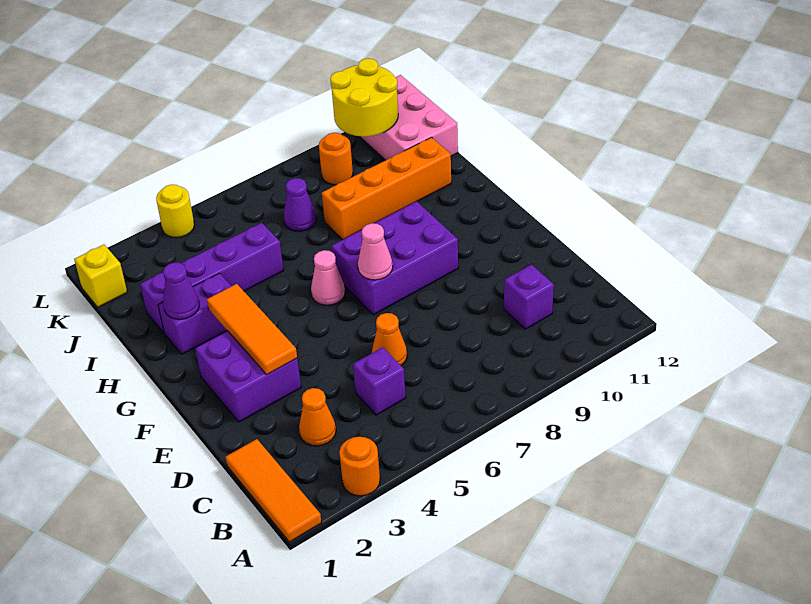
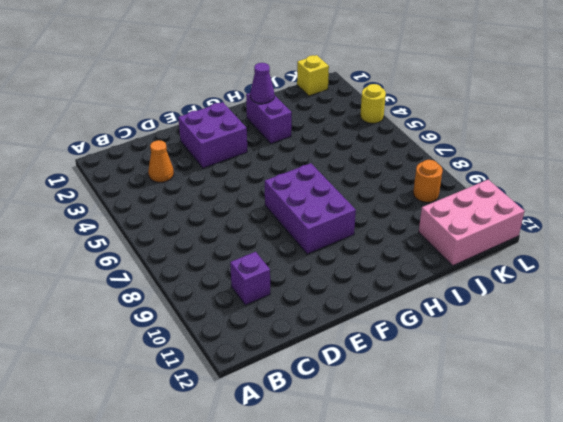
none -> orange tile A1:C1 level 1
none -> orange round brick A3 level 1
none -> purple brick C5 level 1

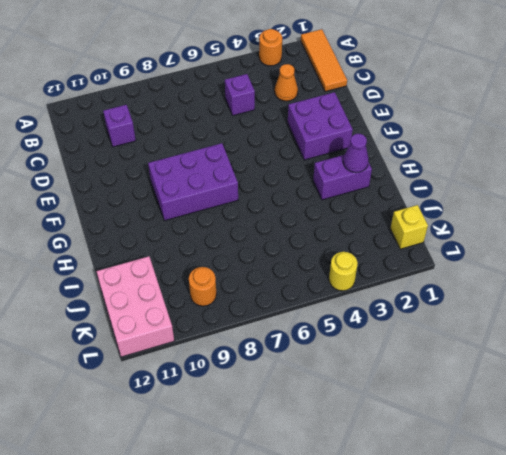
none -> orange cone D6 level 1
none -> pink cone G6 level 1
none -> purple brick I2:I5 level 1

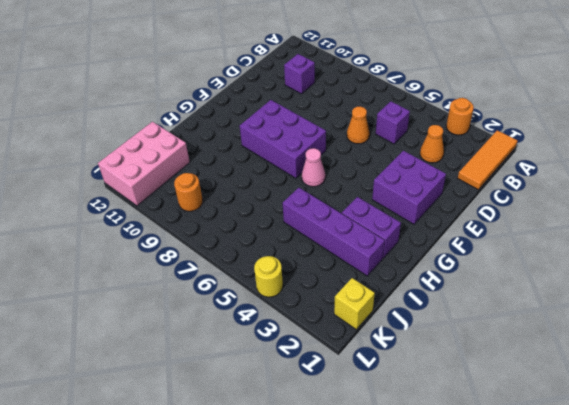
none -> orange brick I8:I11 level 1
none -> purple cone J7 level 1
none -> orange tile E3:G3 level 2

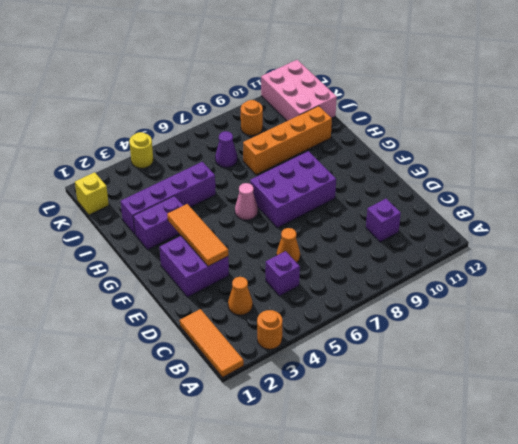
none -> pink cone F7 level 2
none -> purple cone H2 level 2
none -> yellow round brick K10:L11 level 2

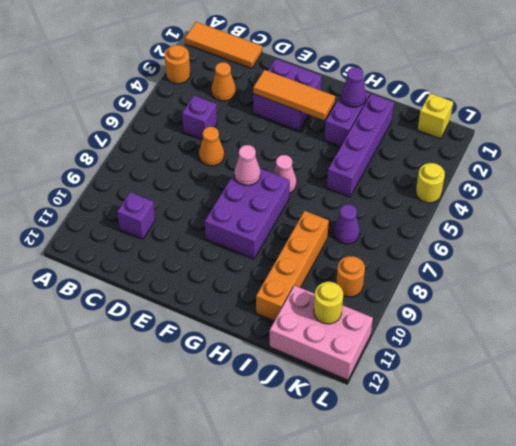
yellow round brick K11 level 2 -> yellow round brick K10:L11 level 2

